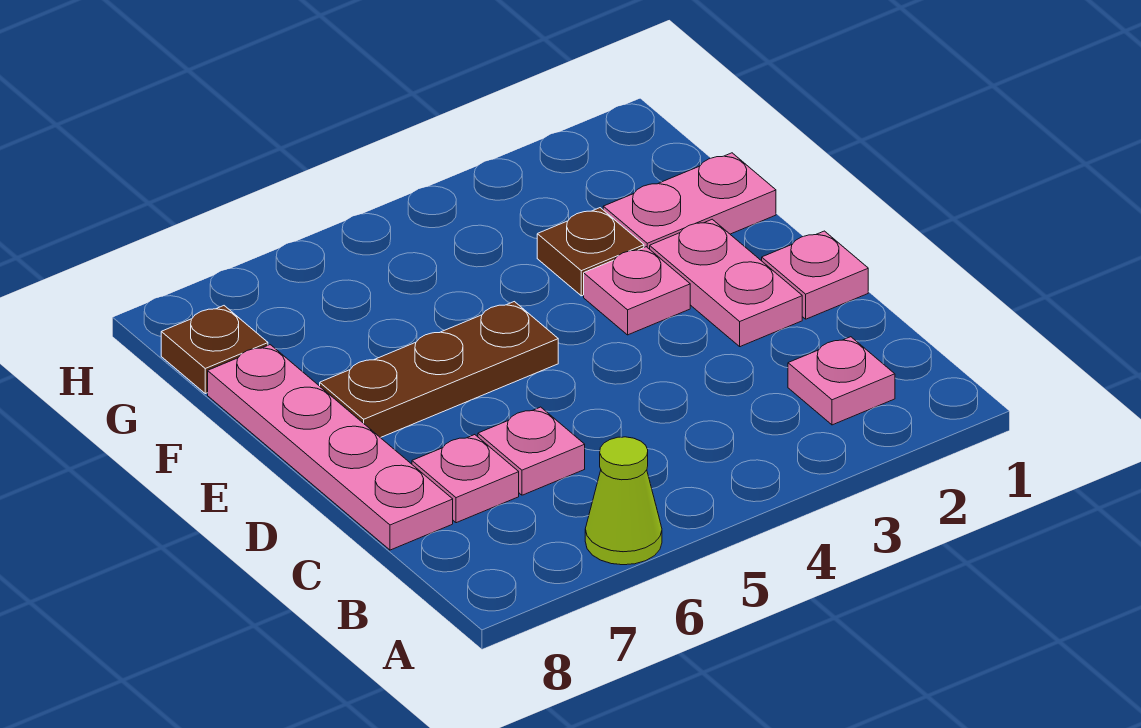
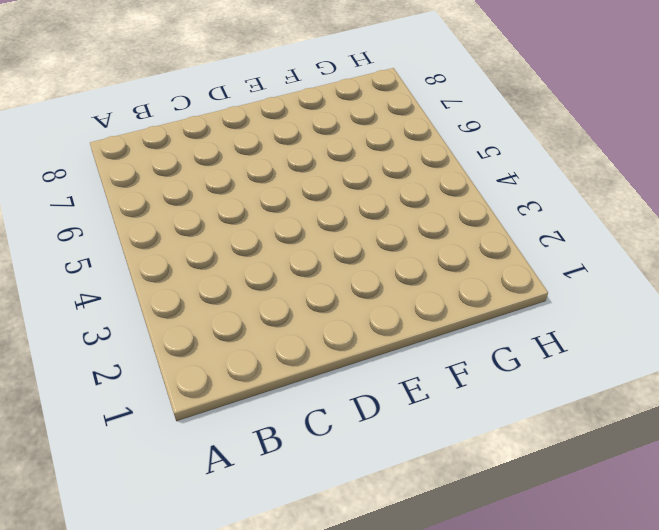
none -> lime cone A6 level 1
none -> pink plate B2 level 1
none -> pink plate C6 level 1

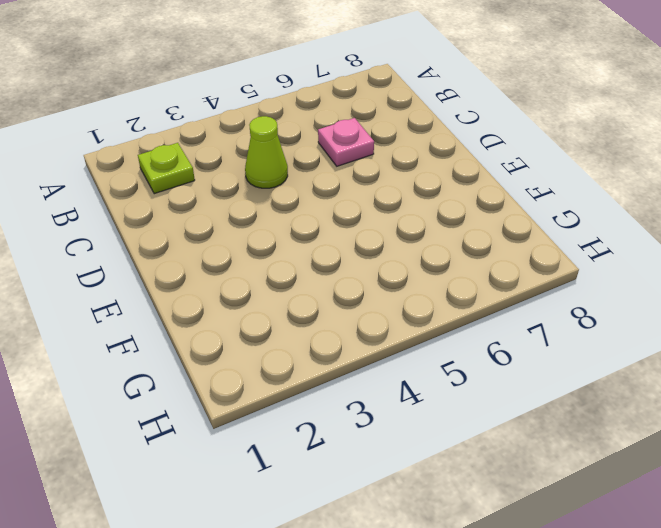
lime plate B2 level 1 -> pink plate B2 level 1
lime cone C4 level 1 -> lime cone A6 level 1
none -> pink plate C7 level 1
none -> pink plate C8:F8 level 1
none -> pink plate D1 level 1

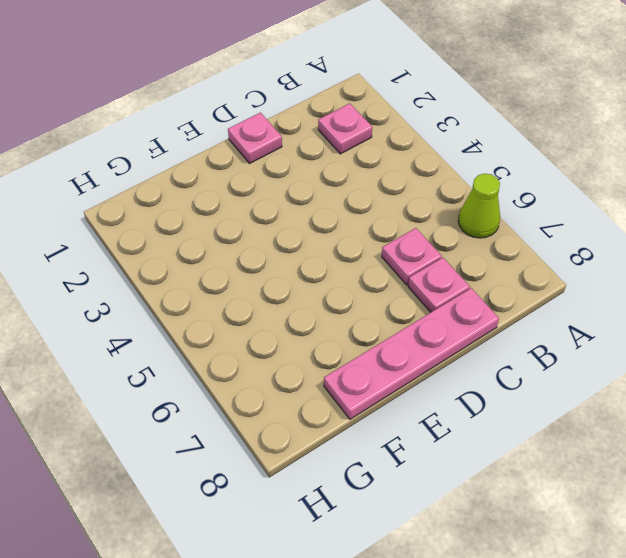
none -> pink plate D2:E2 level 1
none -> pink plate E3 level 1
none -> brown plate E5:E7 level 1

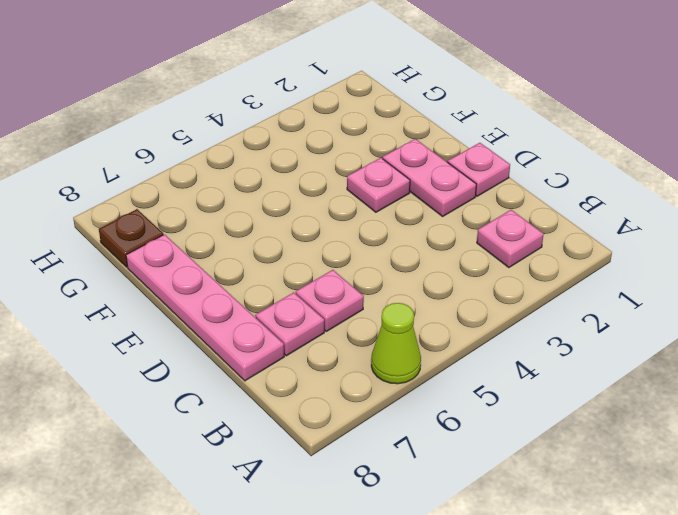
none -> brown plate E5:E7 level 1
none -> pink plate F1:F2 level 1
none -> brown plate F3 level 1

